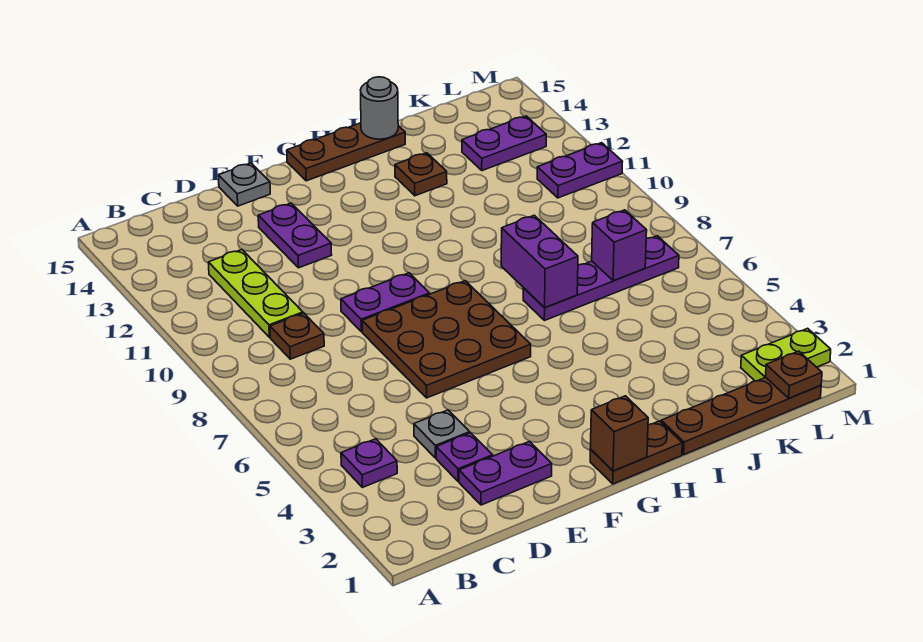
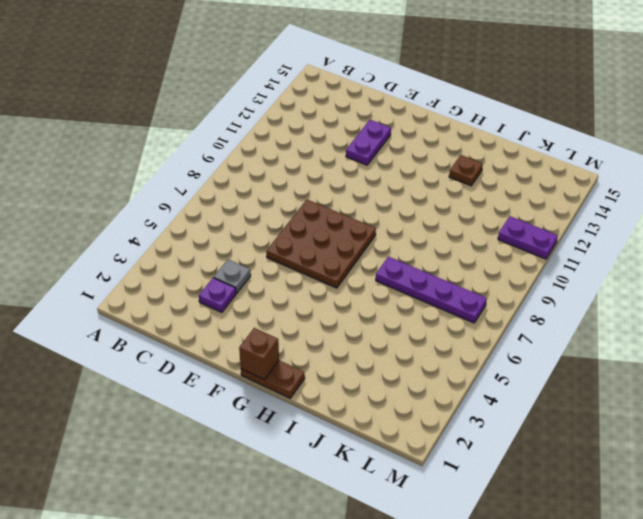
none -> purple plate B4 level 1
none -> brown plate C9 level 1
none -> lime plate C10:C12 level 1

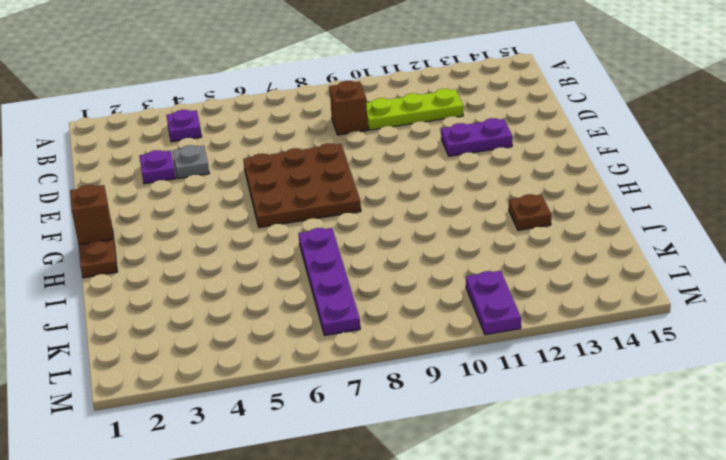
brown brick C9 level 1 -> brown plate C9 level 1
none -> purple plate D2:E2 level 1
none -> purple plate E9:F9 level 1
none -> grey plate E15 level 1

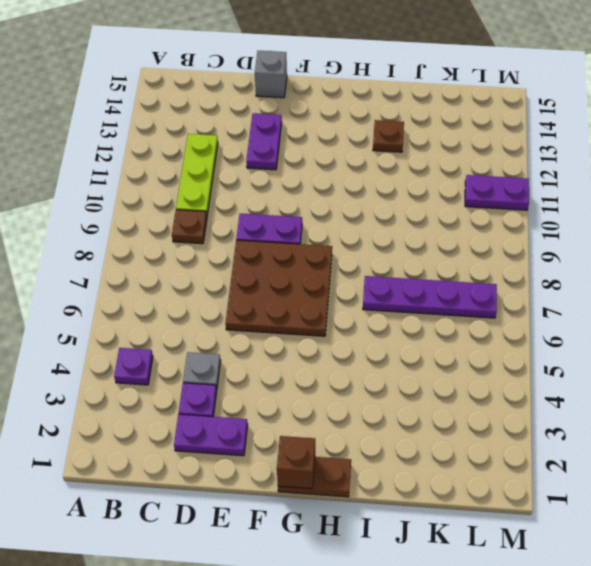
grey brick E15 level 1 -> grey plate E15 level 1
none -> brown plate G15:I15 level 1
none -> brown plate I1:L1 level 1
none -> purple plate K13:L13 level 1

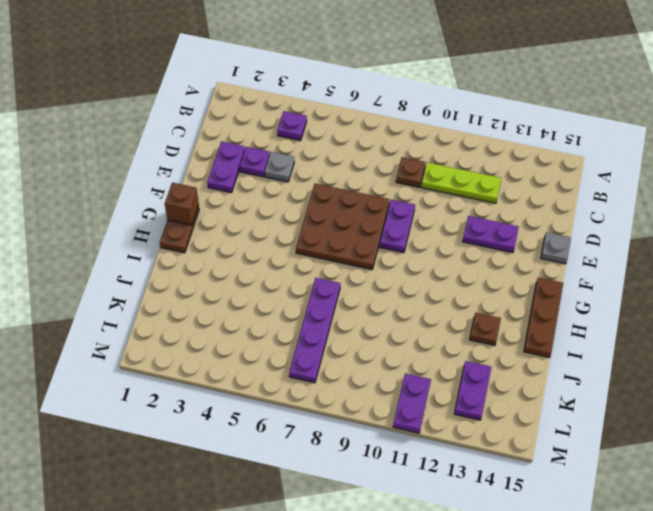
none -> brown plate I1:L1 level 1
none -> lime plate L2:M2 level 1
none -> purple brick I7:I8 level 2

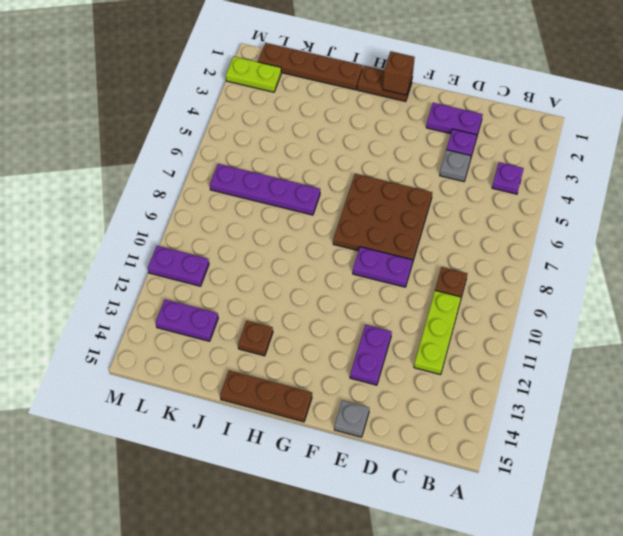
none -> purple brick I7:I8 level 2
none -> grey round brick I15 level 2
none -> purple brick K7 level 2

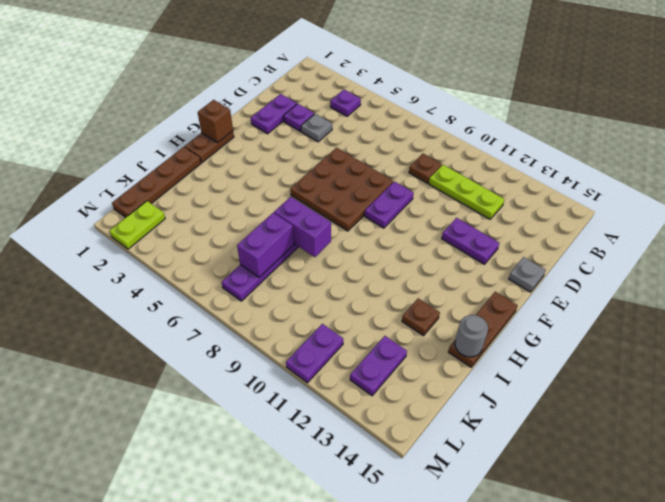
purple brick J7:K7 level 2 -> purple brick K7 level 2
none -> brown plate L1 level 2

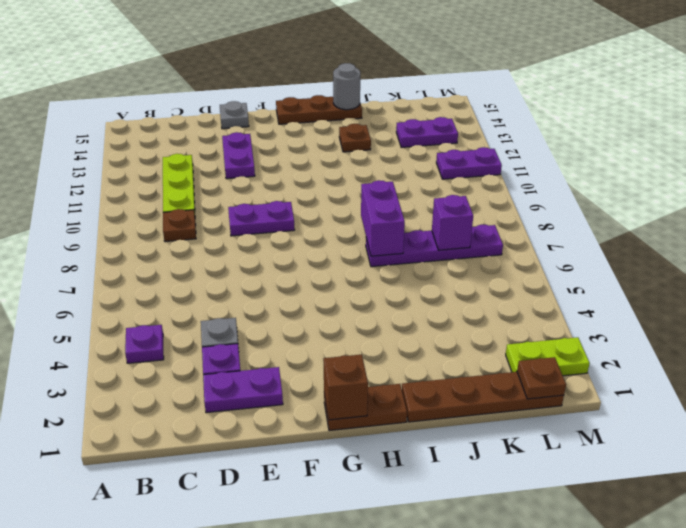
none -> brown plate E6:G8 level 1

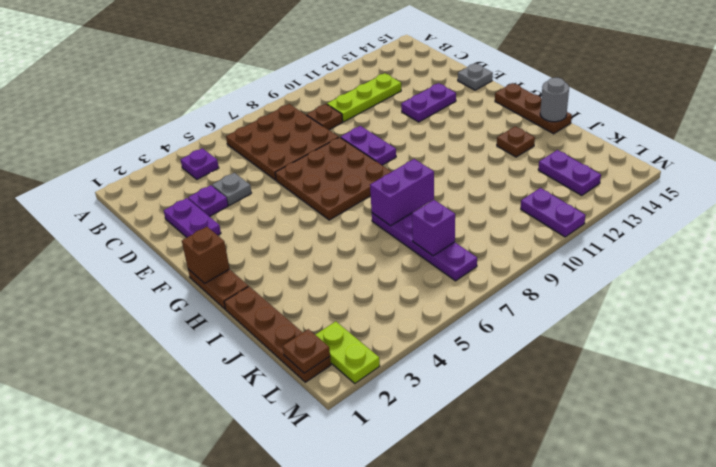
brown plate B6:D8 level 1 -> none

